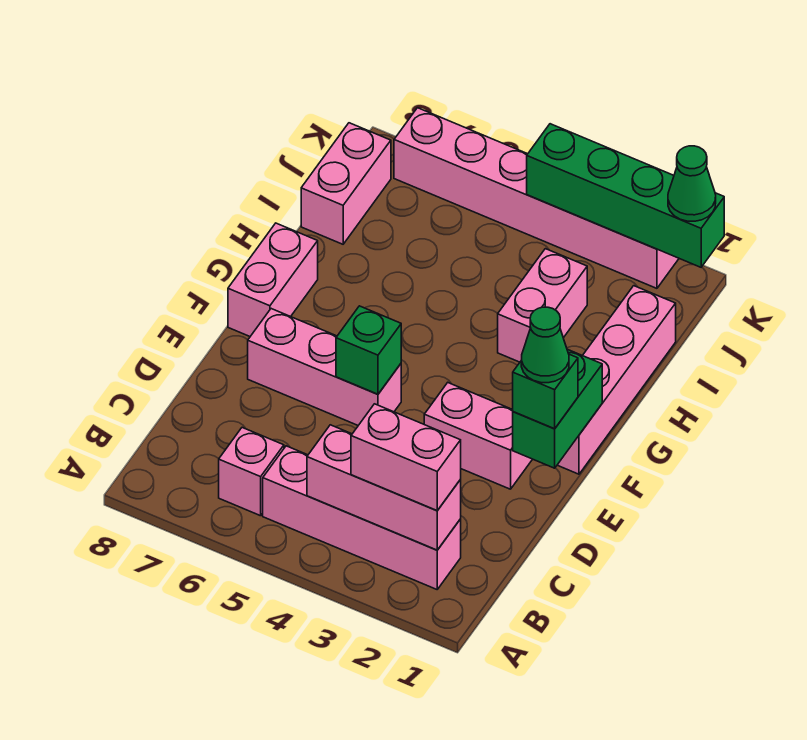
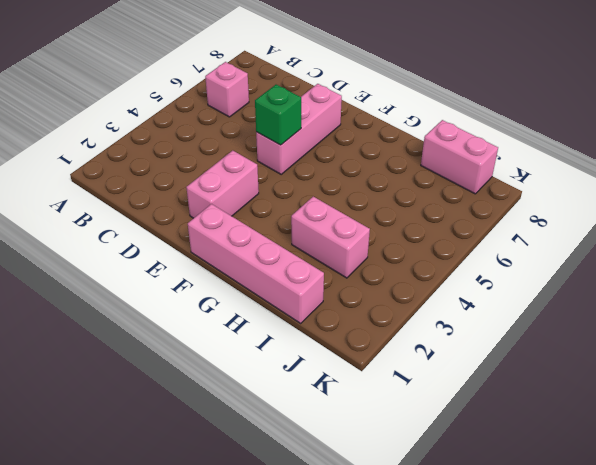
none -> pink brick B2:B5 level 1
none -> pink brick F8:G8 level 1
none -> pink brick K2:K7 level 1

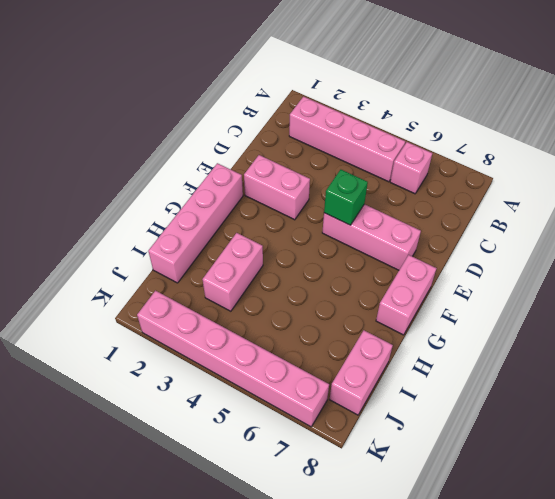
none -> pink brick B2:B4 level 2
none -> green brick E1:F1 level 2
none -> green brick K1:K4 level 2

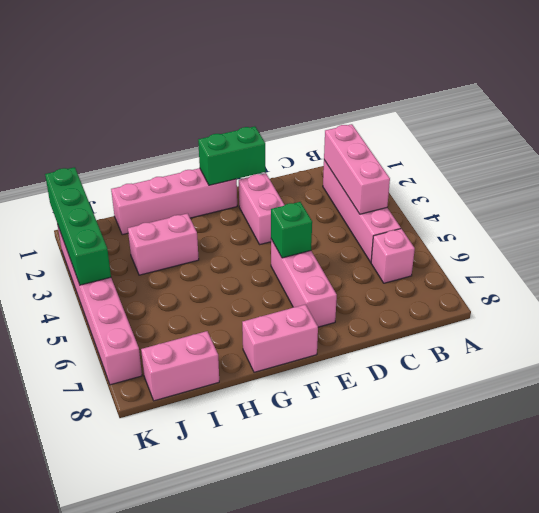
none -> pink brick B2:B3 level 3
none -> green brick E1 level 3
none -> green cone K1 level 3

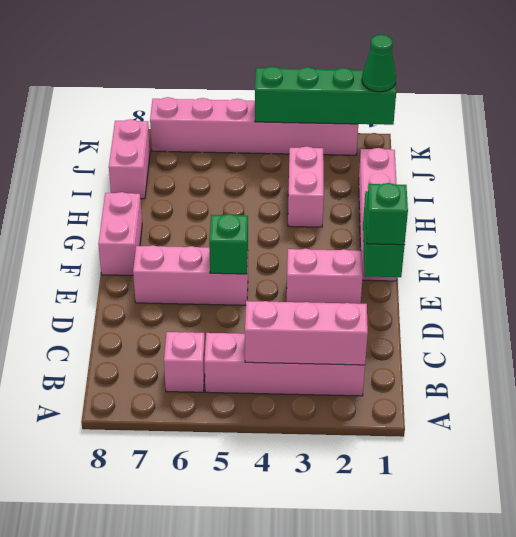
none -> pink brick B2:B3 level 3
none -> green cone E1 level 4

